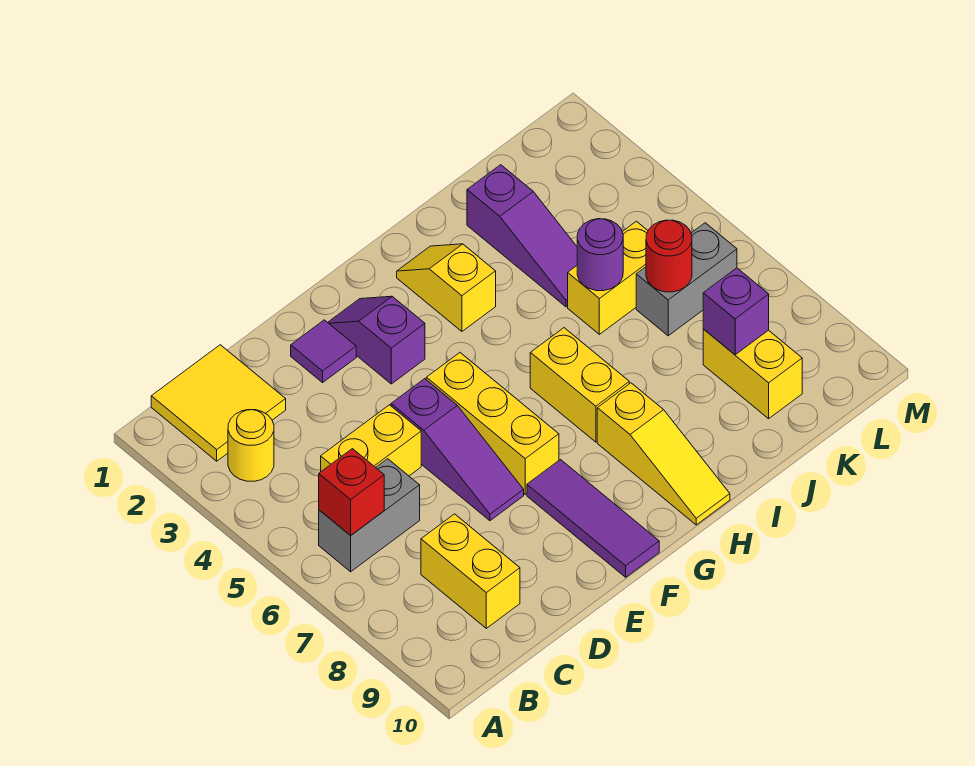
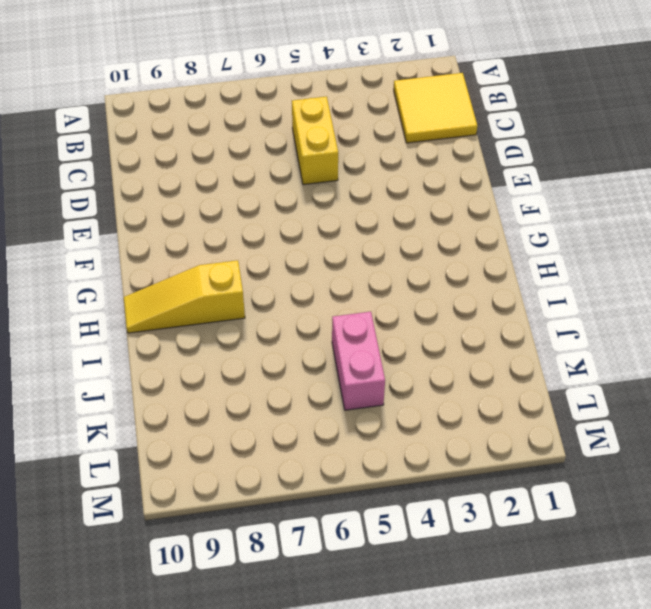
pink brick J5:K5 level 1 -> yellow brick J5:K5 level 1
none -> yellow round brick B3 level 1
none -> grey brick B6:C6 level 1
none -> yellow brick C8:C9 level 1

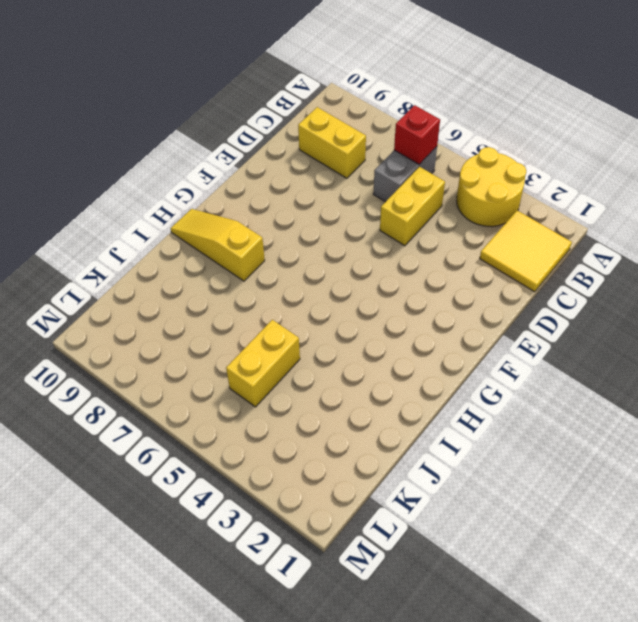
yellow round brick A3:B4 level 1 -> yellow round brick B3 level 1
none -> purple tile E2 level 1
none -> purple slope E5:E7 level 1 top 5
none -> purple slope F2:F3 level 1 top 3

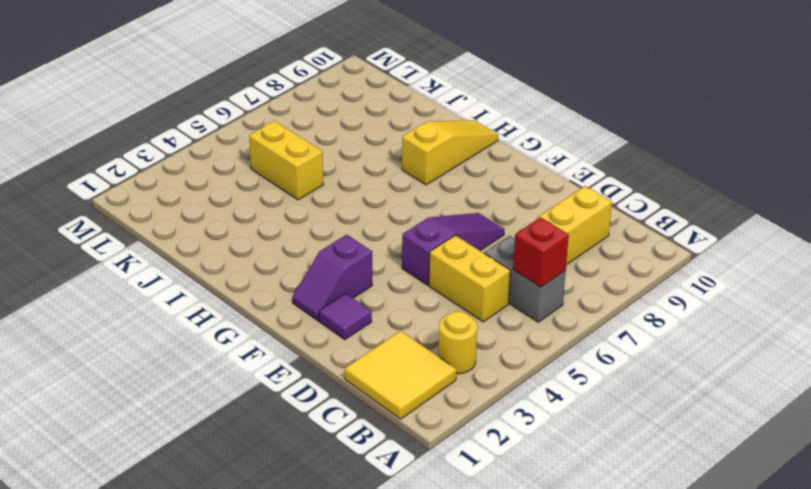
none -> yellow brick F5:F7 level 1
none -> purple tile F8:F10 level 1
none -> yellow slope H2:H3 level 1 top 3

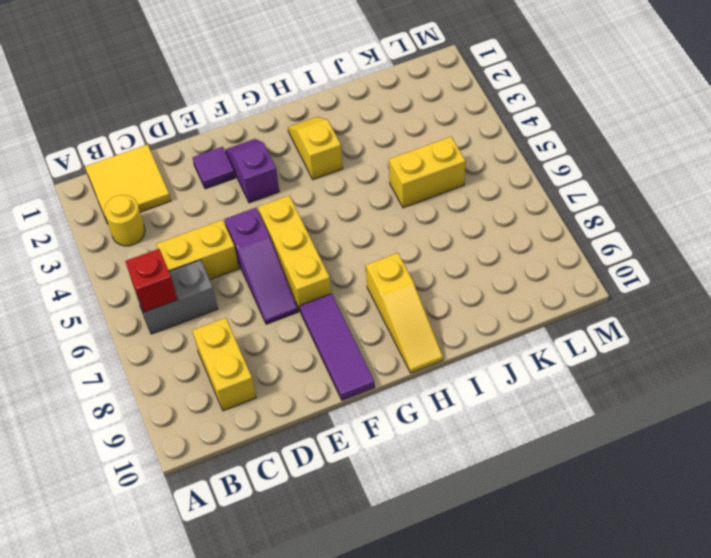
none -> yellow brick H6:H7 level 1
none -> purple slope J2:J4 level 1 top 2
none -> grey brick K6:L6 level 1

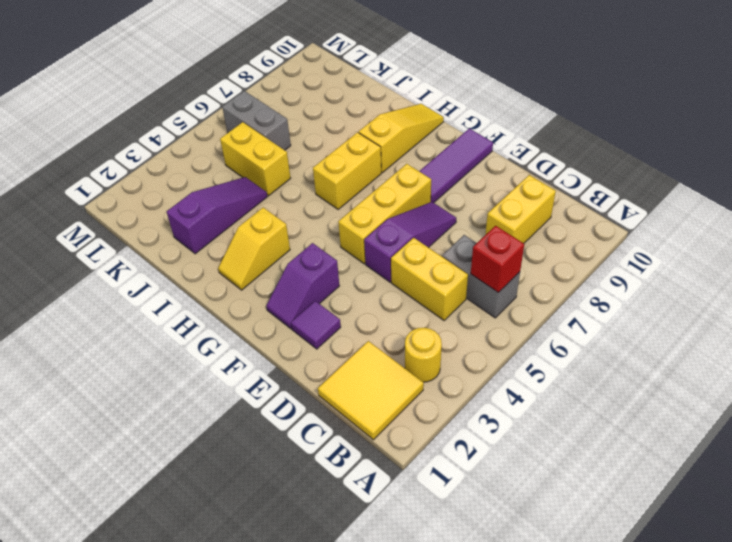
none -> yellow brick K8:K9 level 1
none -> purple round brick J5 level 2
none -> red round brick K6 level 2

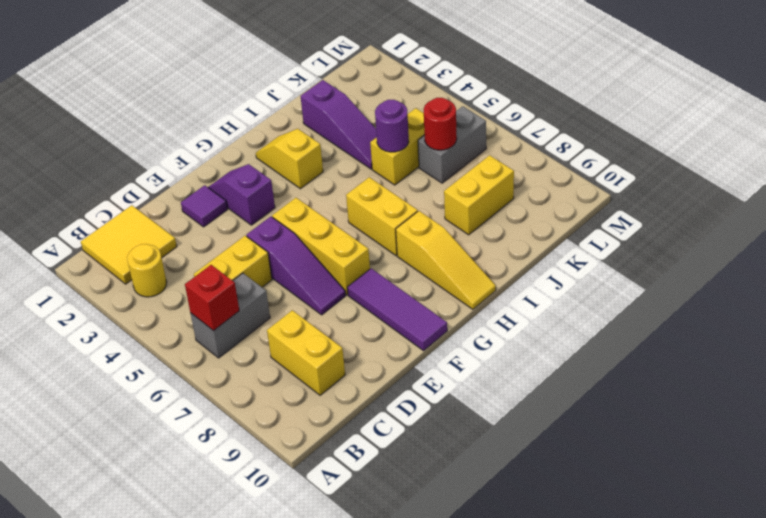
yellow brick J8:K8 level 1 -> yellow brick K8:K9 level 1
none -> purple brick K8 level 2

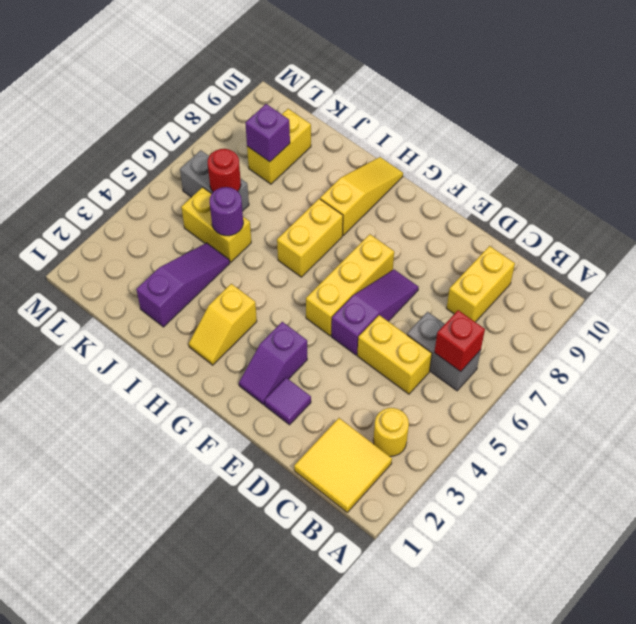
none -> purple tile F8:F10 level 1

